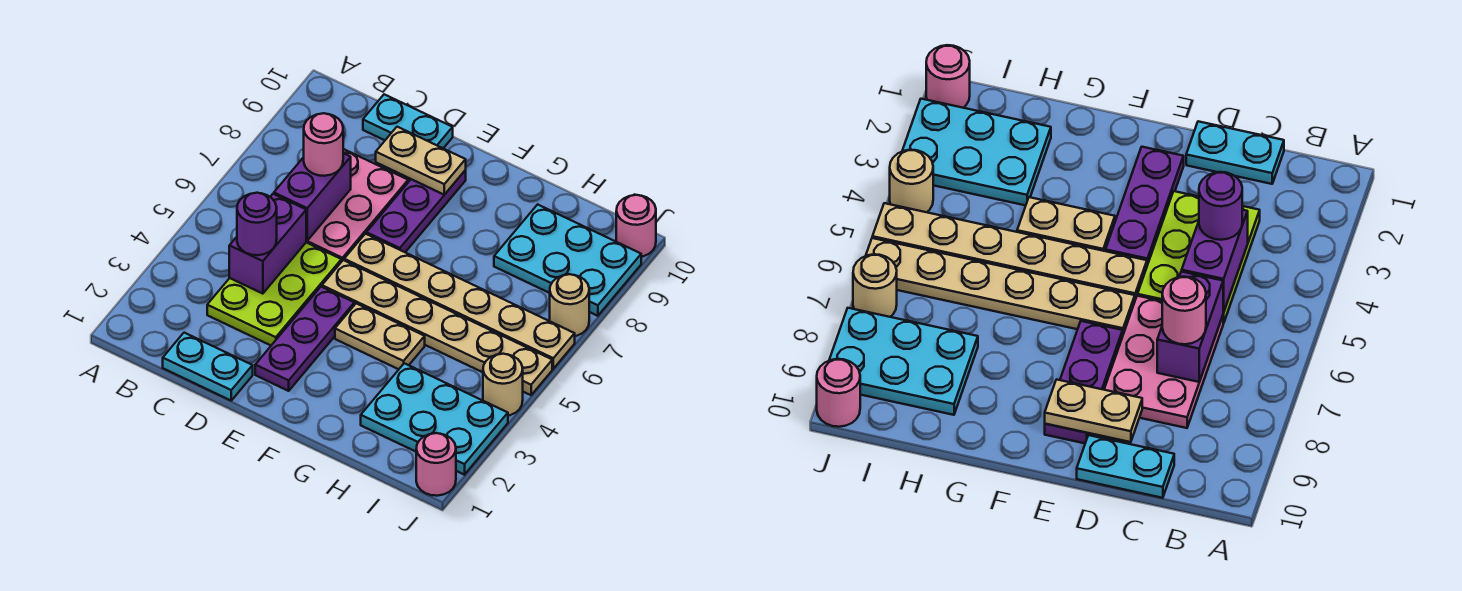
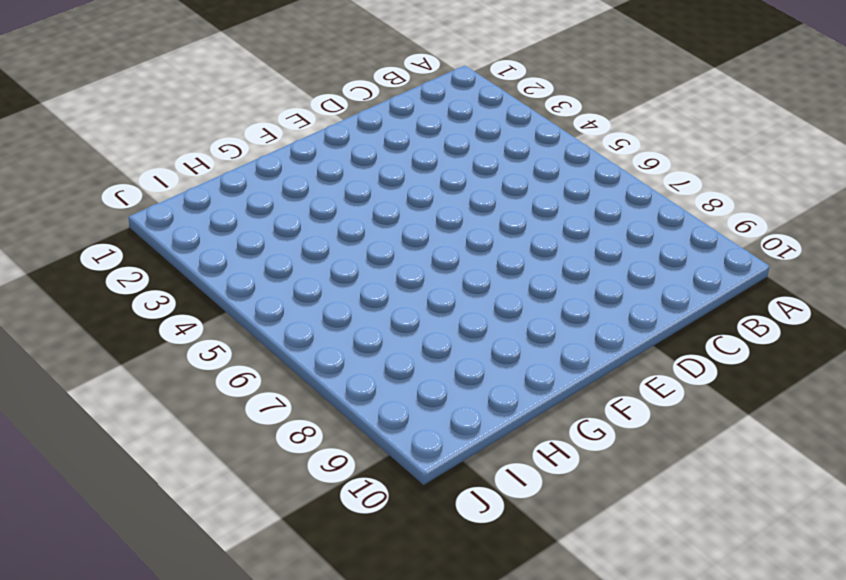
none -> cyan plate C1:D1 level 1
none -> lime plate C3:D5 level 1
none -> pink plate C6:D8 level 1

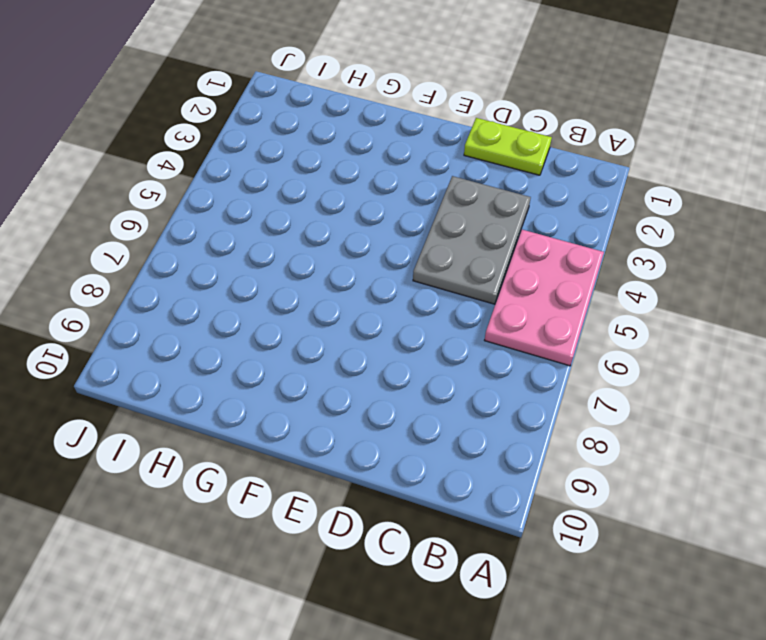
pink plate A4:B6 level 1 -> pink plate C6:D8 level 1
lime plate C1:D1 level 1 -> cyan plate C1:D1 level 1
grey plate C3:D5 level 1 -> lime plate C3:D5 level 1
none -> cyan plate C10:D10 level 1
none -> purple plate E2:E4 level 1
none -> tan plate E5:J5 level 1

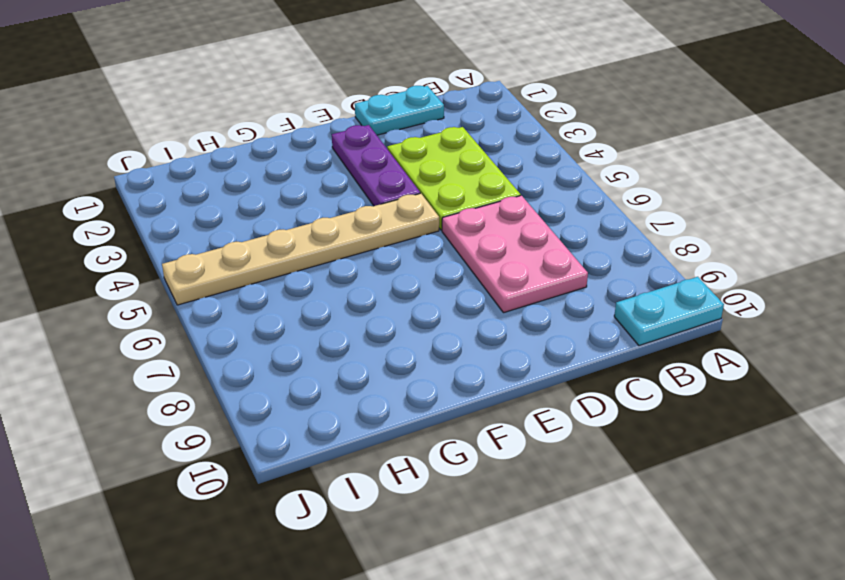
cyan plate A10:B10 level 1 -> cyan plate C10:D10 level 1
none -> tan plate E6:J6 level 1
none -> purple plate E7:E9 level 1
none -> tan plate F4:G4 level 1

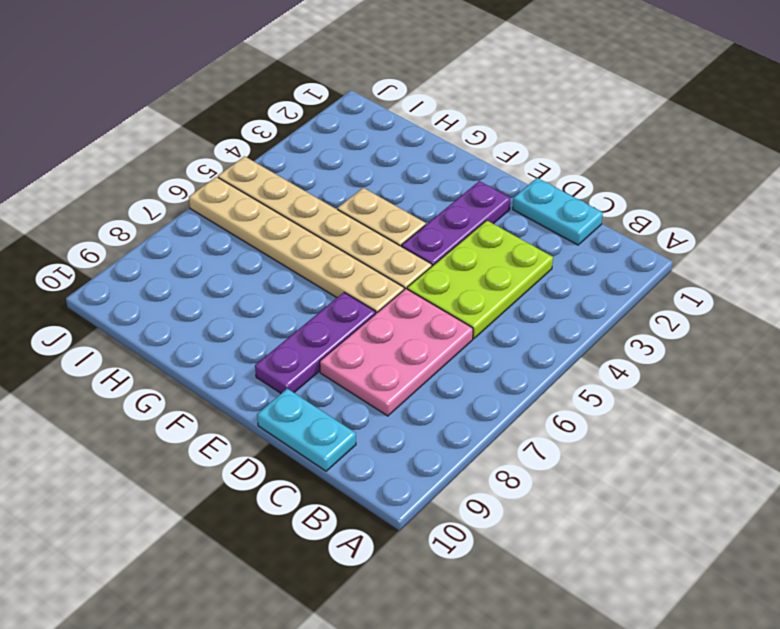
none -> cyan plate H2:J3 level 1
none -> cyan plate H8:J9 level 1
none -> pink round brick J1 level 1

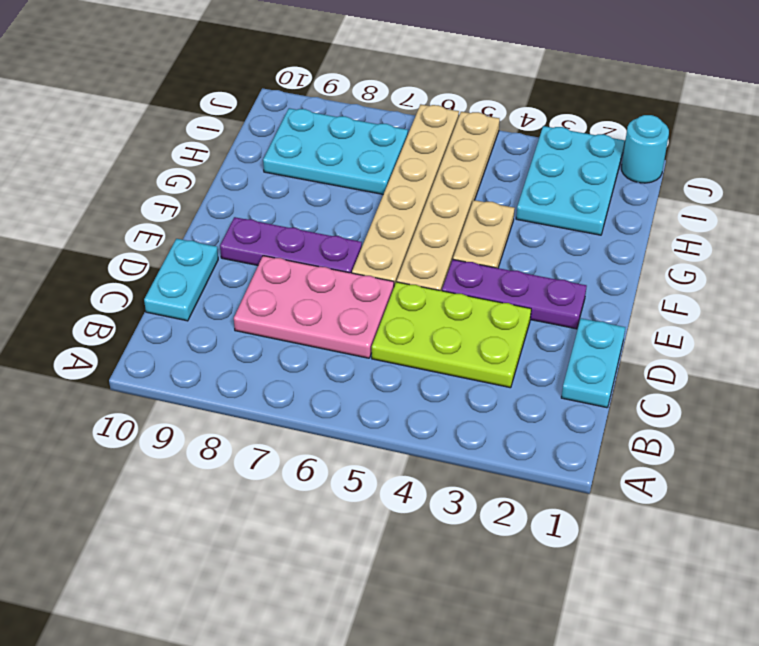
cyan plate H7:I9 level 1 -> cyan plate H8:J9 level 1
cyan round brick J1 level 1 -> pink round brick J1 level 1
none -> tan round brick J4 level 1
none -> tan round brick J7 level 1
none -> pink round brick J10 level 1

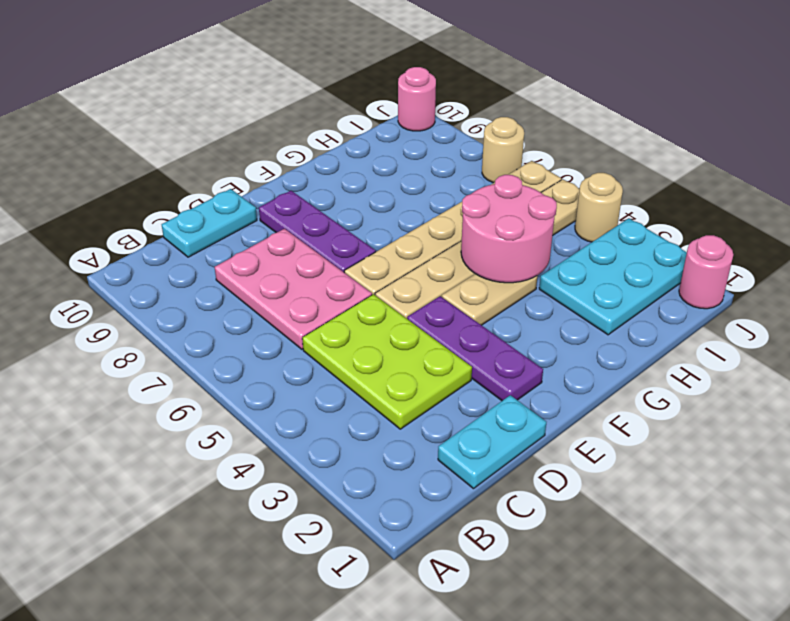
pink round brick G4:H5 level 2 -> none
none -> cyan plate H8:J9 level 1
none -> purple brick C4:C5 level 2
none -> purple brick C6:C7 level 2

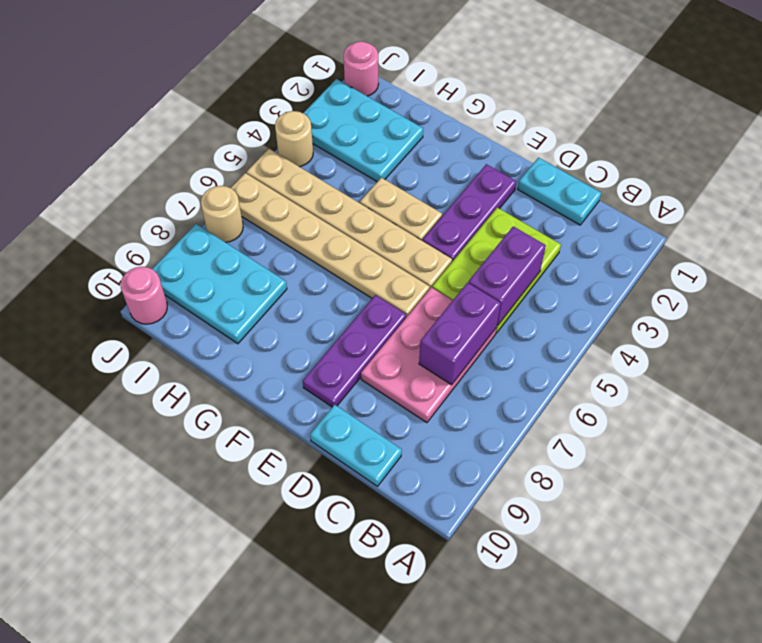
none -> tan plate D9:E9 level 2
none -> purple round brick C4 level 3
none -> pink round brick C7 level 3

